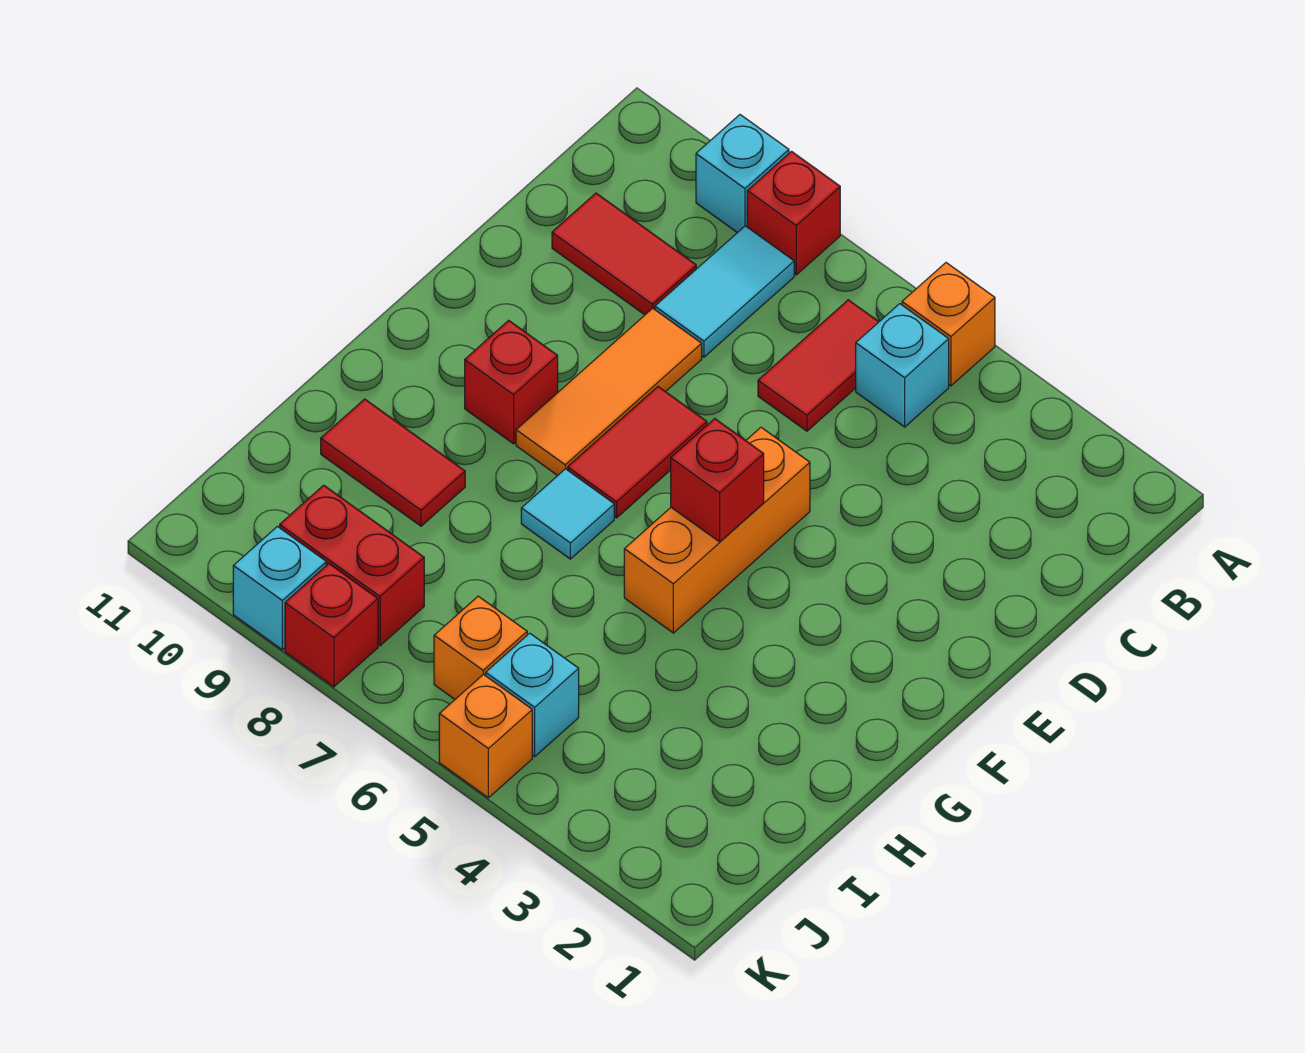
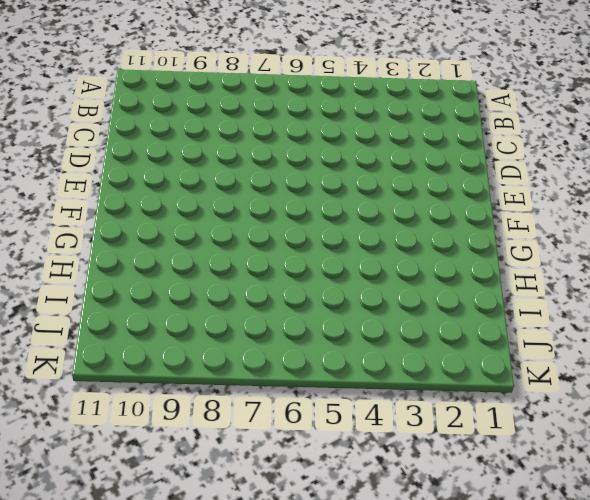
none -> orange brick A5 level 1
none -> red brick A8 level 1
none -> cyan brick A9 level 1

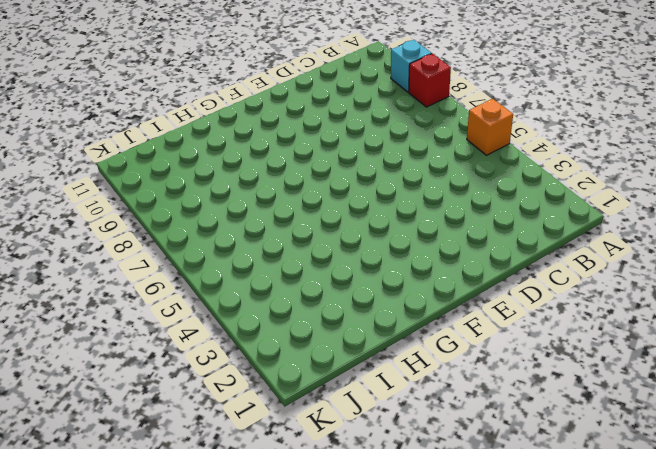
none -> cyan brick B5 level 1
none -> red tile B6:C6 level 1
none -> cyan tile B8:C8 level 1

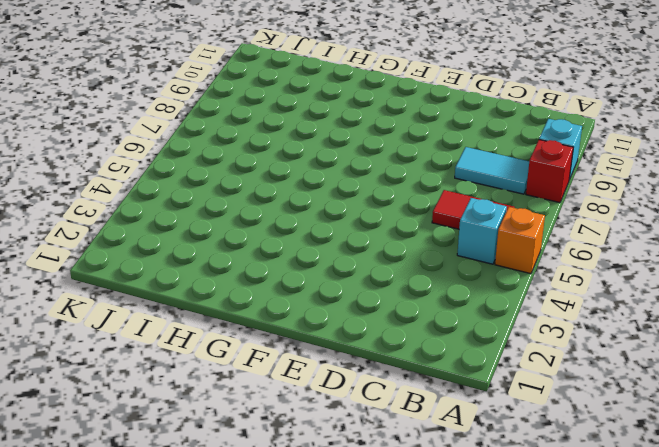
none -> red tile C9:C10 level 1
none -> orange tile D8:F8 level 1
none -> orange brick E5:G5 level 1

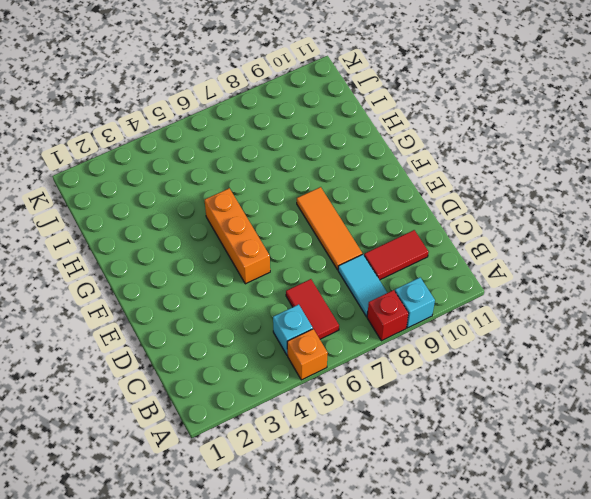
none -> red tile E7:F7 level 1
none -> red brick F9 level 1
none -> cyan tile G7 level 1

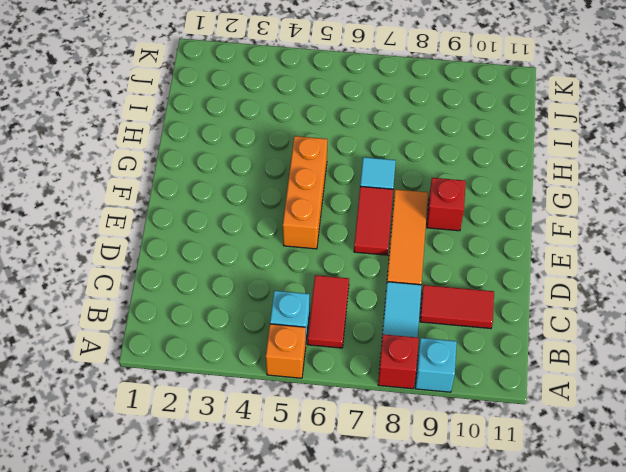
none -> red tile H9:H10 level 1
none -> cyan brick J5 level 1
none -> orange brick J6 level 1

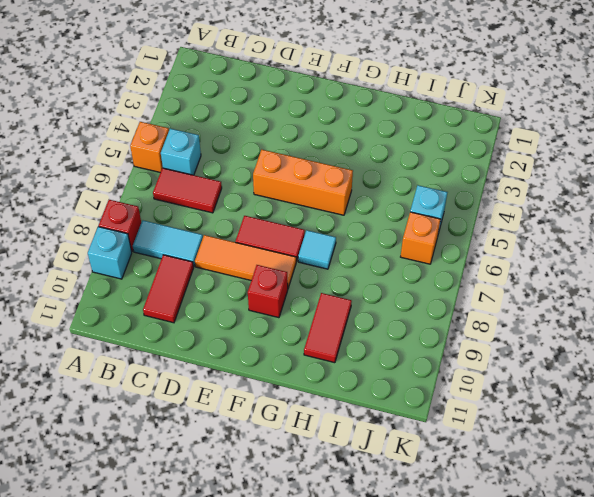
none -> red brick J8:J9 level 1
none -> orange brick K5 level 1
none -> red brick K8 level 1

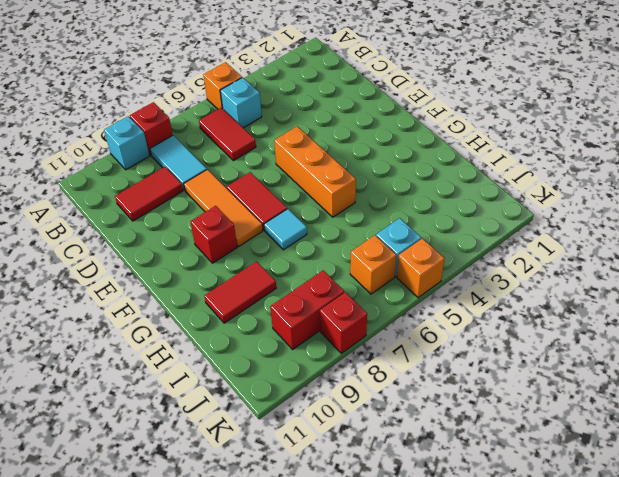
none -> cyan brick K9 level 1
none -> red brick F5 level 2

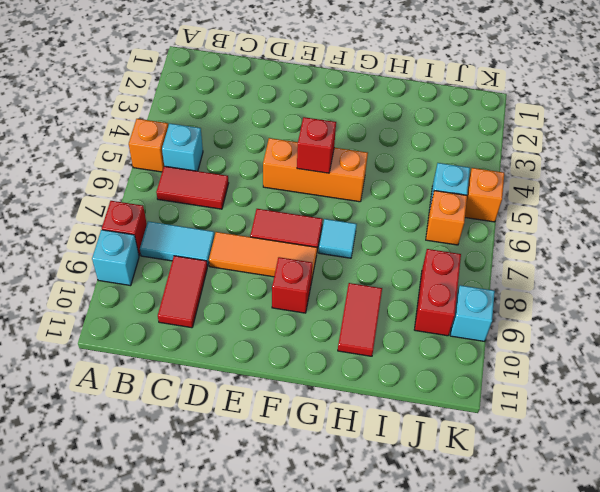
none -> red brick K8 level 1

